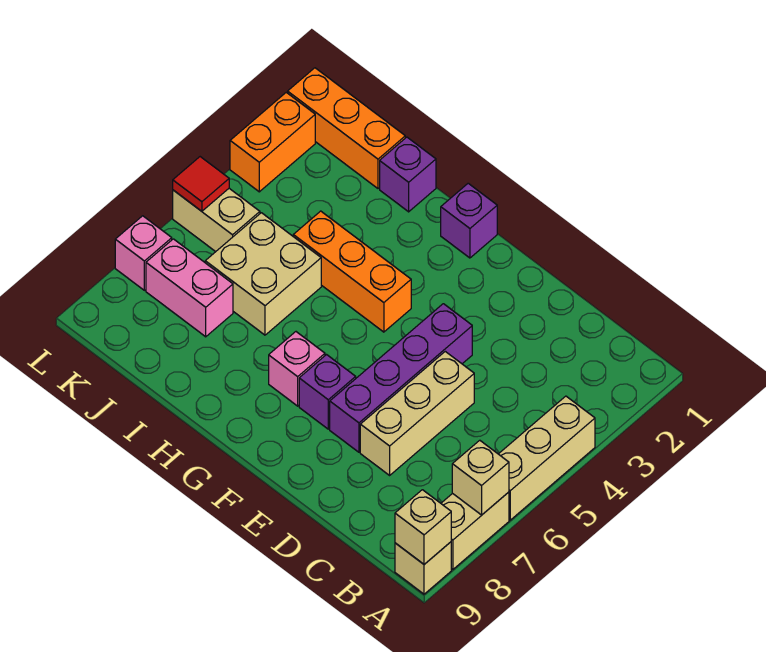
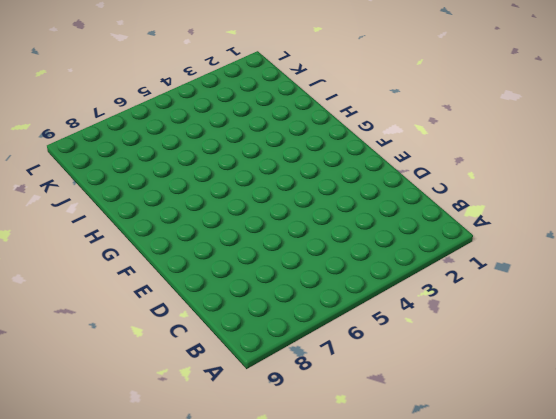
none -> tan brick A4:A6 level 1
none -> tan brick A7:A8 level 1
none -> tan brick A9 level 1

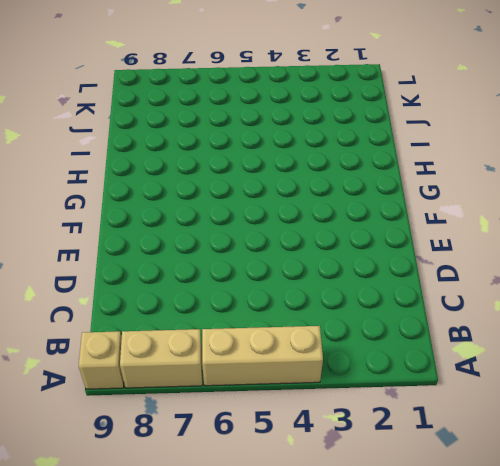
none -> tan brick D5:D7 level 1
none -> purple brick E4:E7 level 1
none -> purple brick F7 level 1

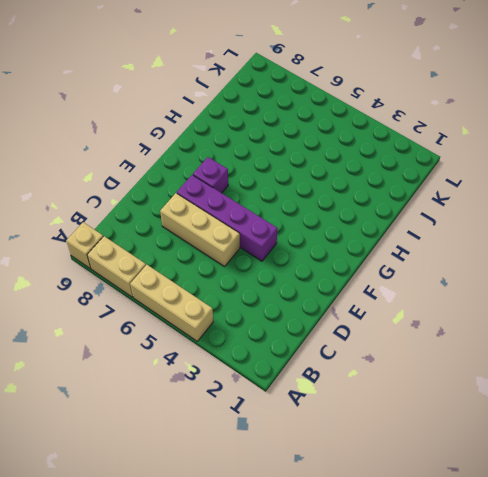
none -> purple brick G1 level 1
none -> orange brick G4:I4 level 1
none -> pink brick G7 level 1

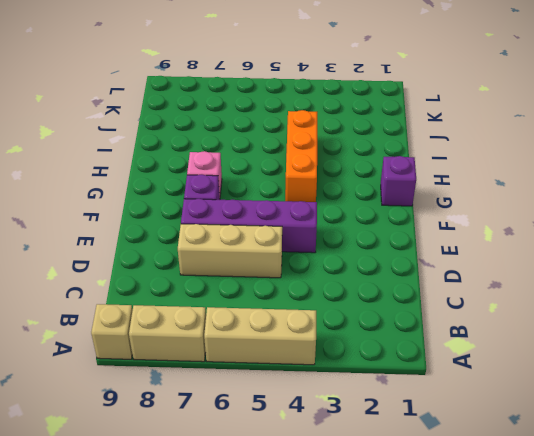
none -> purple brick I1 level 1
none -> tan brick I5:J6 level 1
none -> orange brick J1:L1 level 1

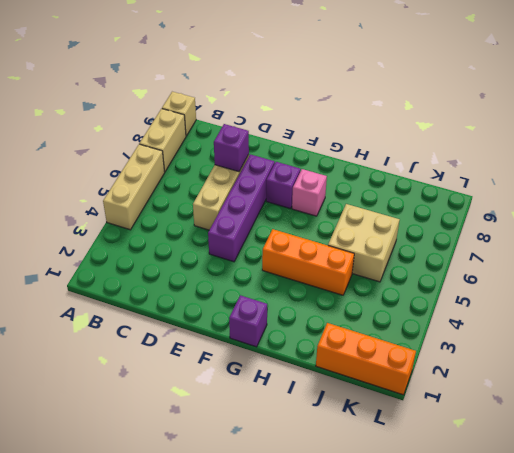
purple brick D7 level 2 -> purple brick I1 level 1
none -> pink brick J7:K7 level 1
none -> tan brick K5:L5 level 1
none -> orange brick L2:L3 level 1

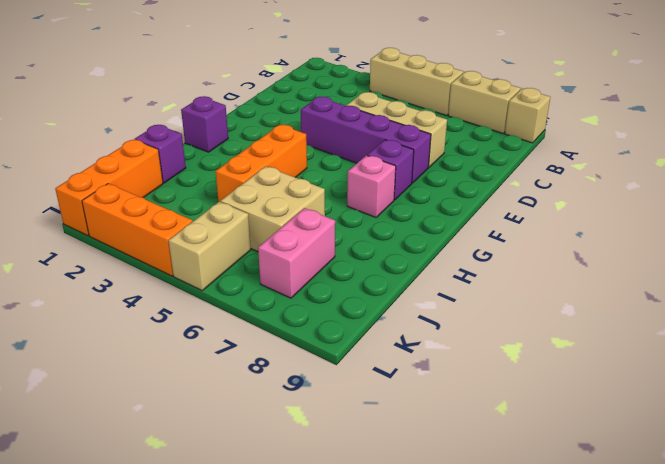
orange brick L2:L4 level 1 -> orange brick L2:L3 level 1
none -> pink brick L7 level 1
none -> tan brick A7 level 2
none -> tan brick A9 level 2

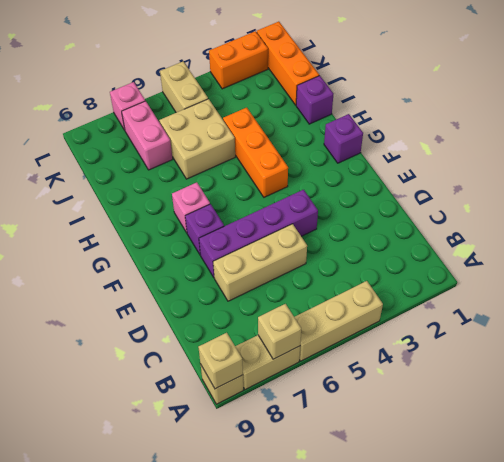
none -> red tile L5 level 2

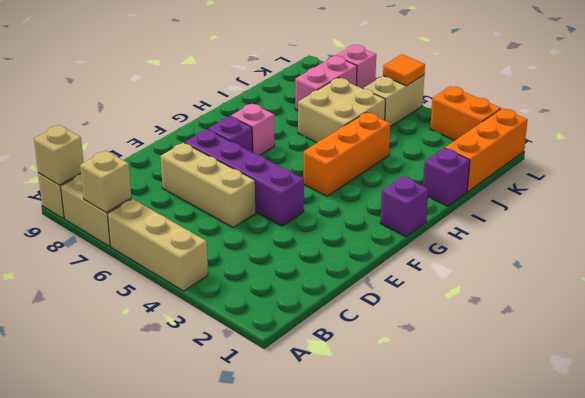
orange tile L5 level 2 -> red tile L5 level 2

